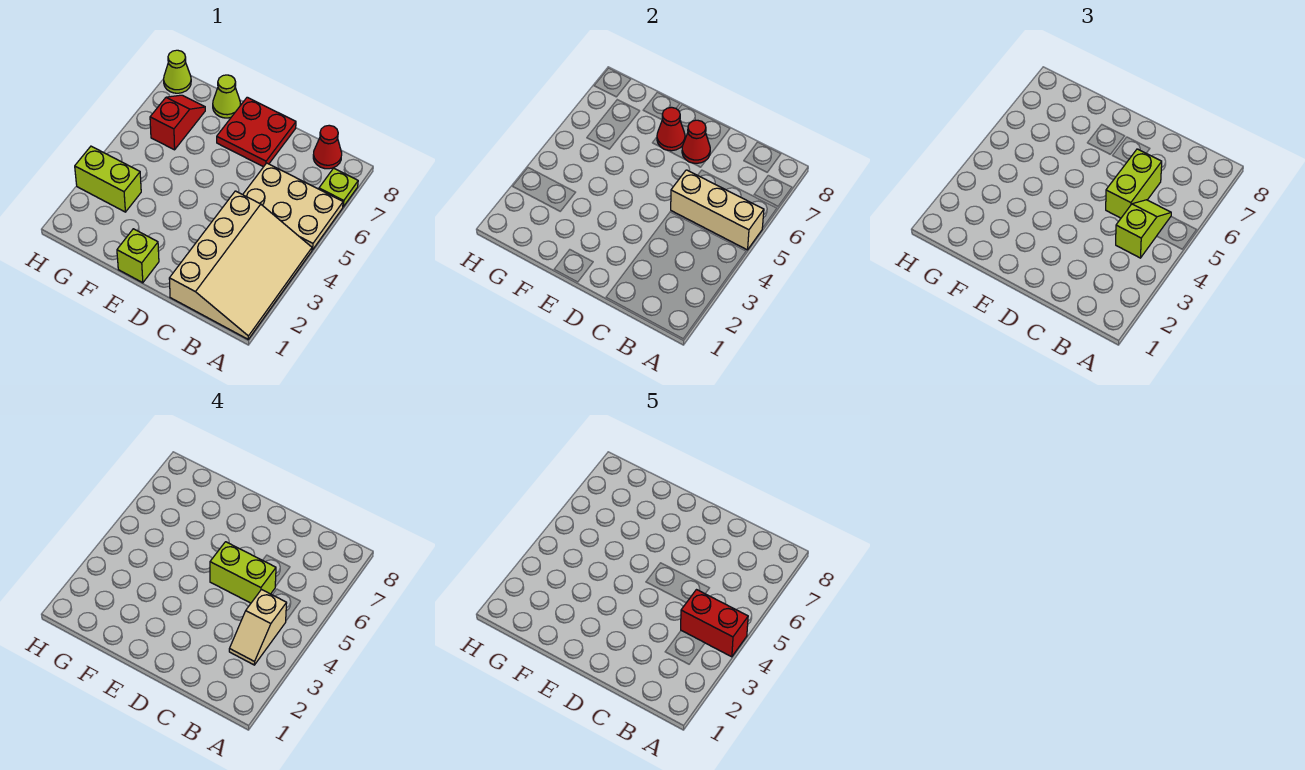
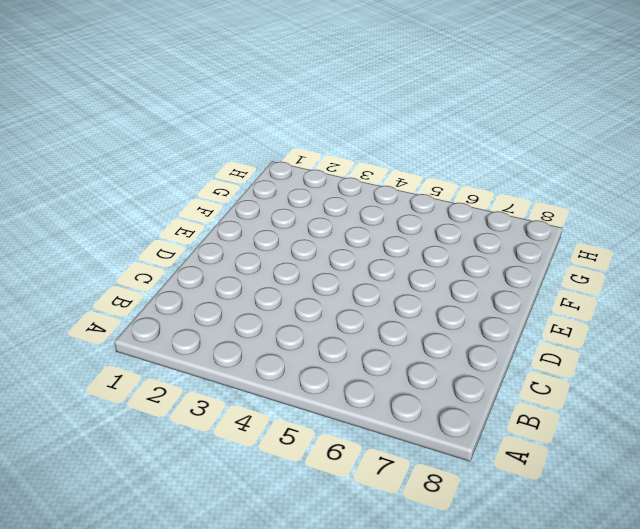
none -> tan slope A1:C4 level 1 top C
none -> tan plate A5:C6 level 1
none -> lime plate A7 level 1

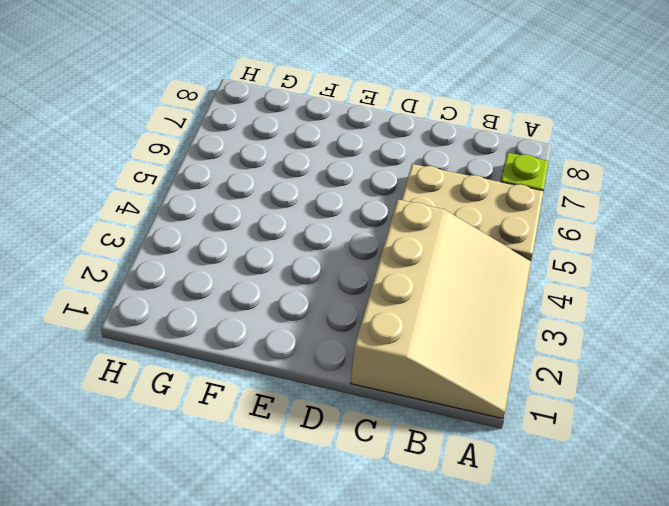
none -> red cone B8 level 1
none -> red plate D7:E8 level 1
none -> lime brick E1 level 1

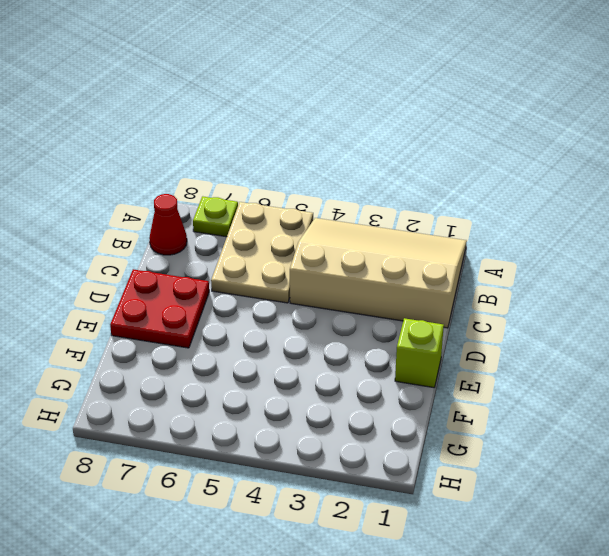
none -> lime cone F8 level 1
none -> lime brick G3:H3 level 1
none -> red slope G6:G7 level 1 top 6

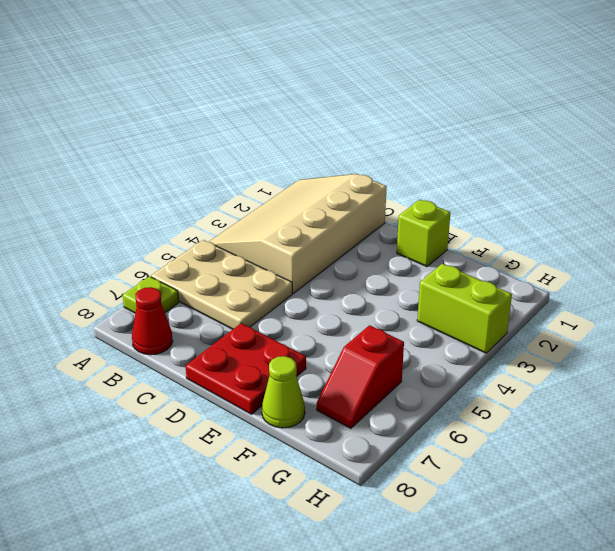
none -> lime cone H8 level 1
none -> tan brick A5:C5 level 2
none -> red cone D7 level 2

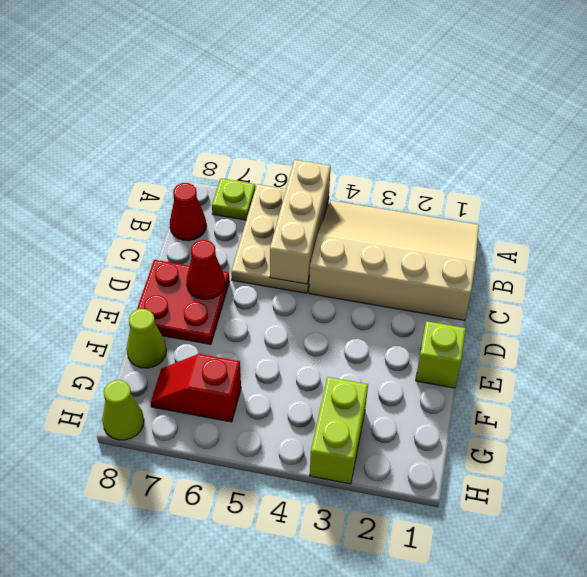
none -> red cone E7 level 2
none -> lime slope B4:B5 level 3 top 4
none -> lime brick C5:C6 level 3

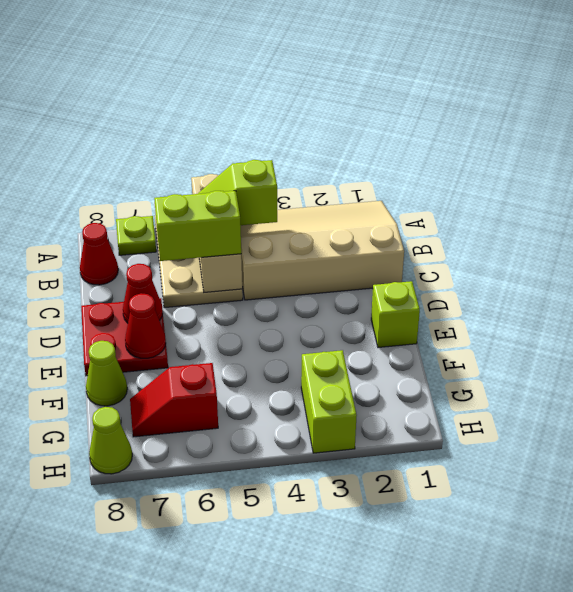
none -> tan slope B3:B4 level 4 top 4
none -> lime brick C5:D5 level 4
none -> red brick A4:B4 level 5

